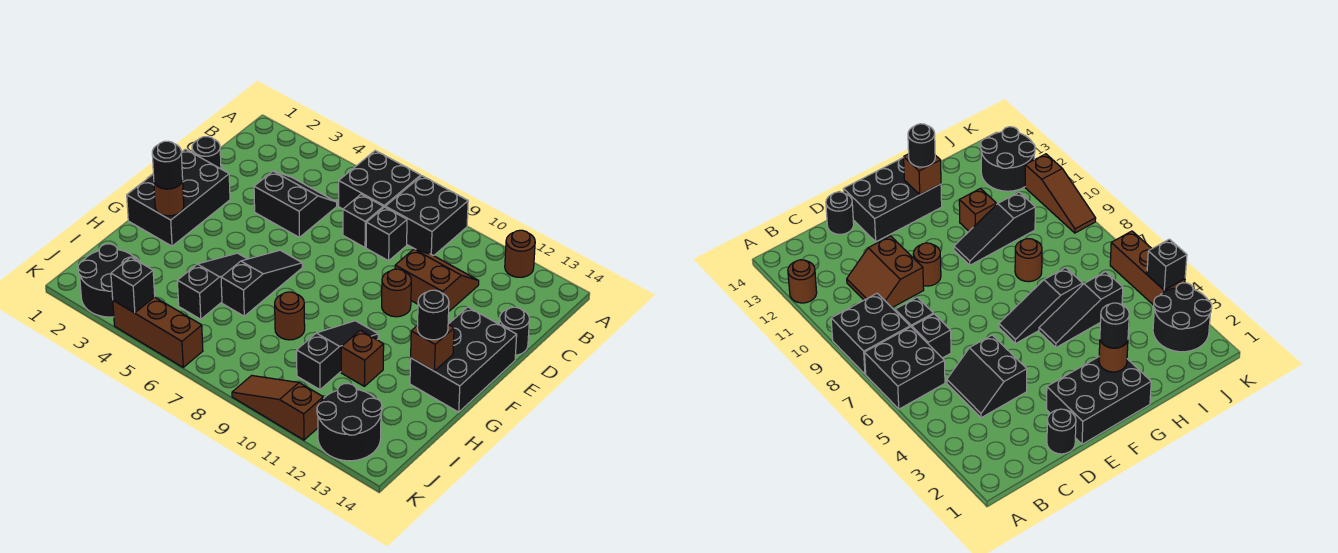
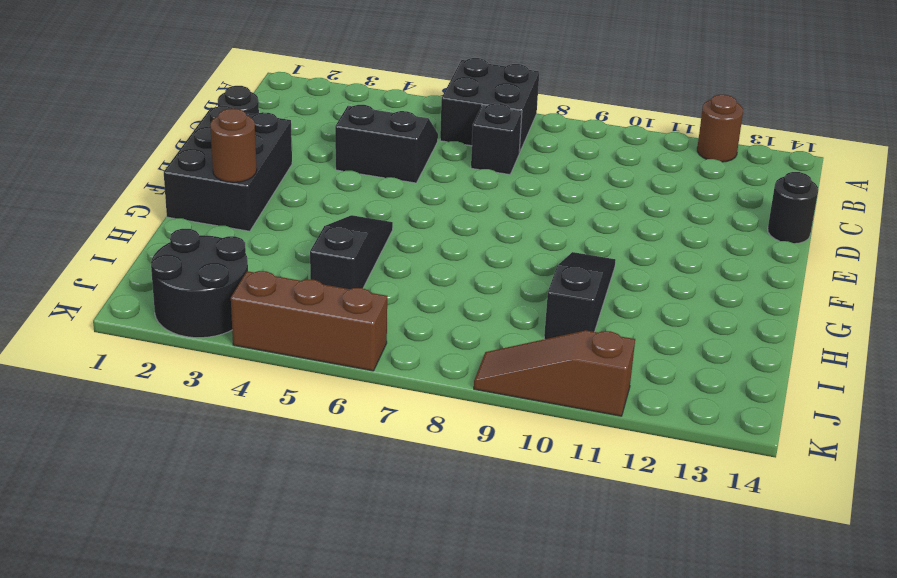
none -> black brick A8:B9 level 1
none -> black brick C8 level 1
none -> brown slope C10:D11 level 1 top D

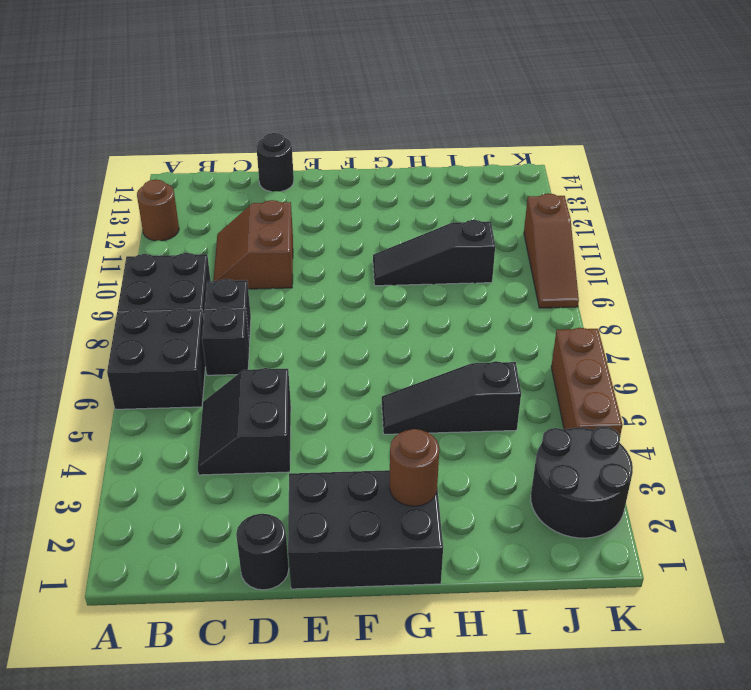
none -> brown round brick E10 level 1
none -> black brick E13:G14 level 1
none -> black slope F6:H6 level 1 top H

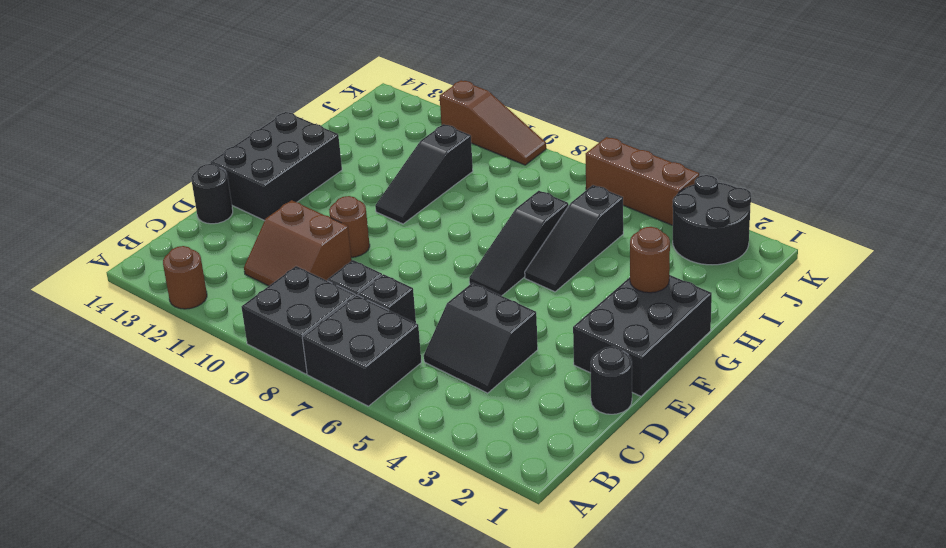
none -> brown round brick H8 level 1
none -> brown brick H11 level 1
none -> black round brick J12:K13 level 1

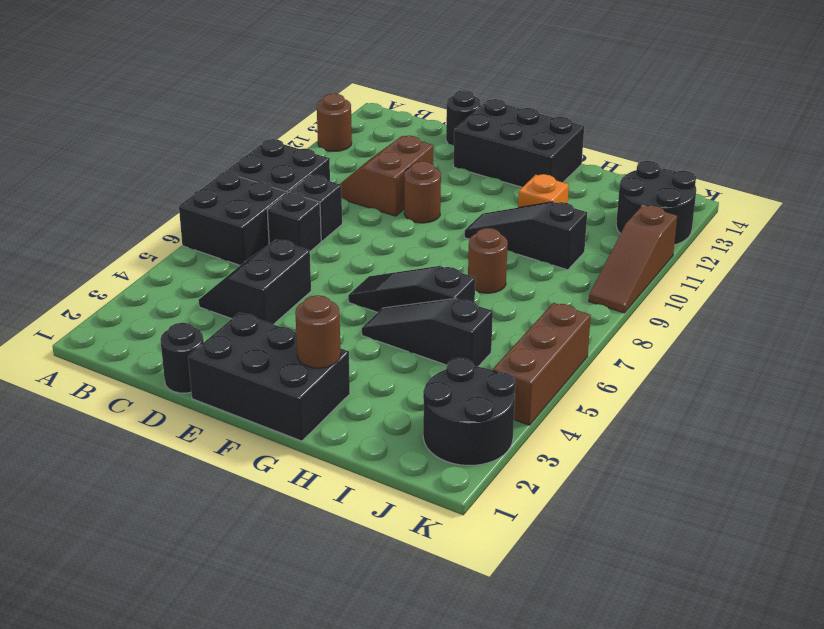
orange brick H11 level 1 -> brown brick H11 level 1
none -> brown brick G13 level 2
none -> black brick K4 level 2
none -> black round brick G2 level 3

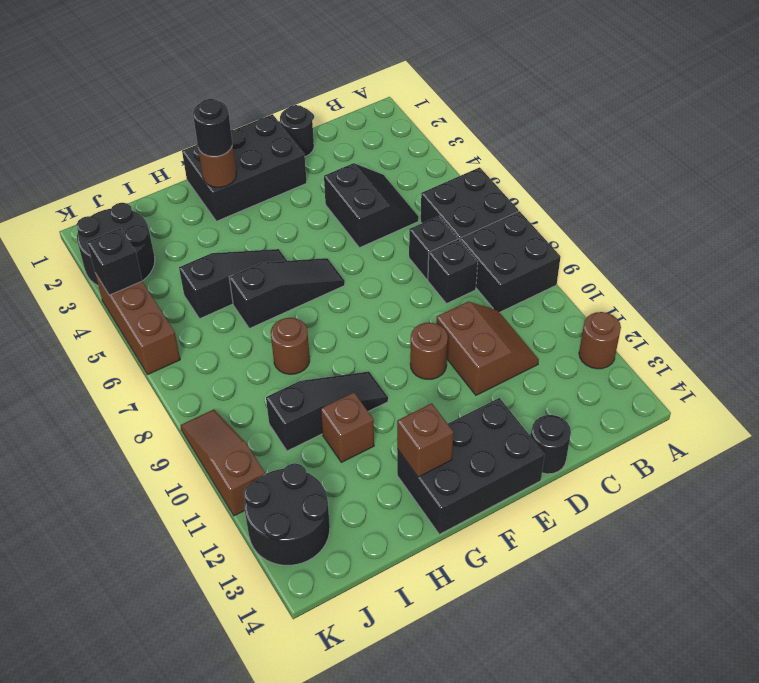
none -> black round brick G13 level 3

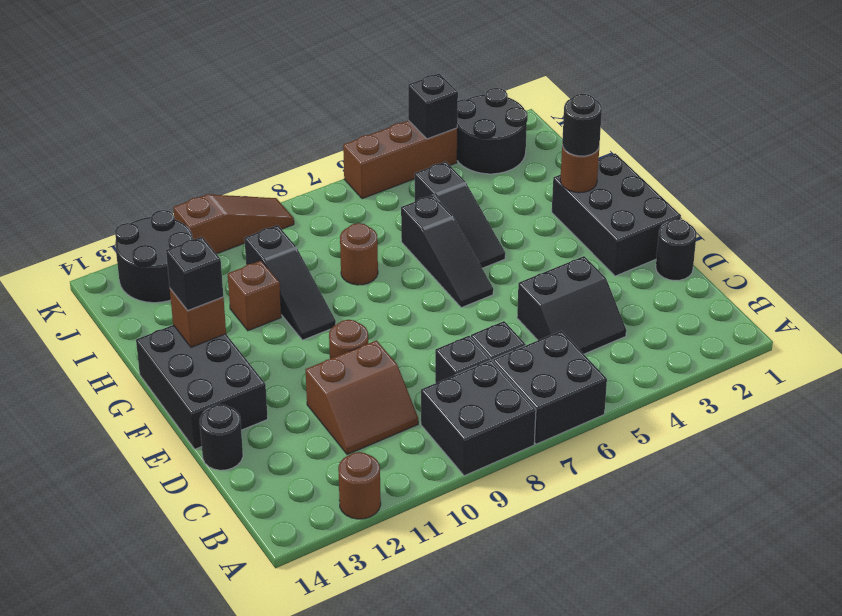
black brick G13 level 3 -> black round brick G13 level 3

